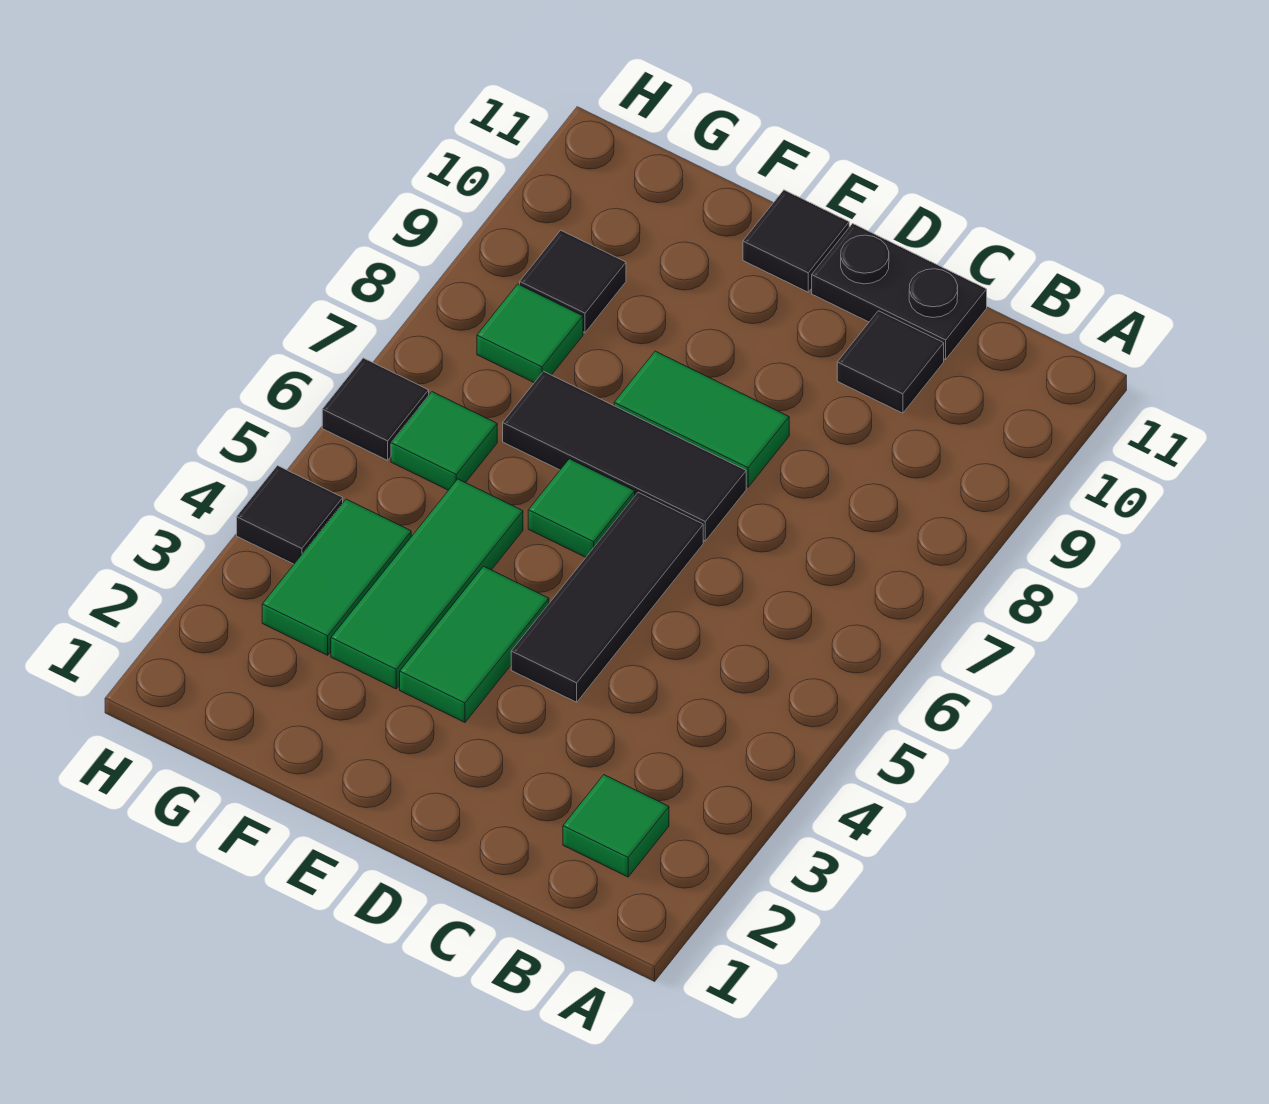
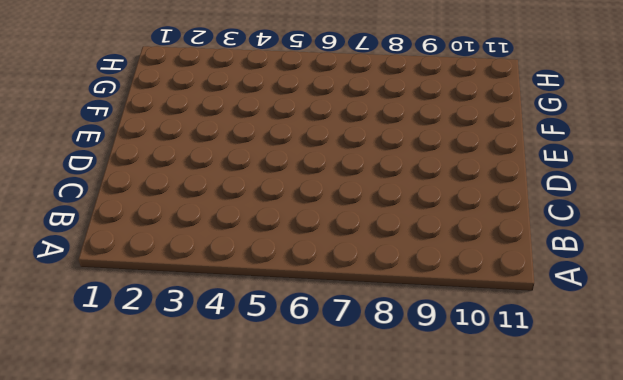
none -> green tile B2 level 1
none -> black tile C10 level 1
none -> black plate C11:D11 level 1

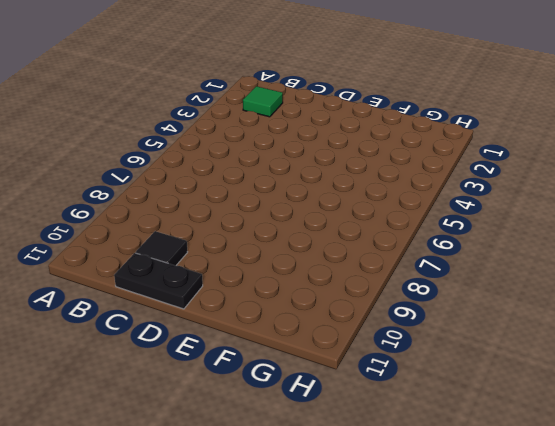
none -> black tile D4:D6 level 1
none -> black tile D7:F7 level 1
none -> green tile D8:E8 level 1

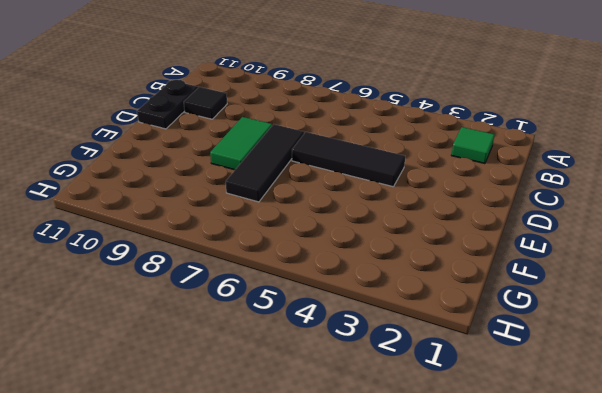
none -> green tile E3:E4 level 1
none -> green tile E6 level 1
none -> black tile E11 level 1

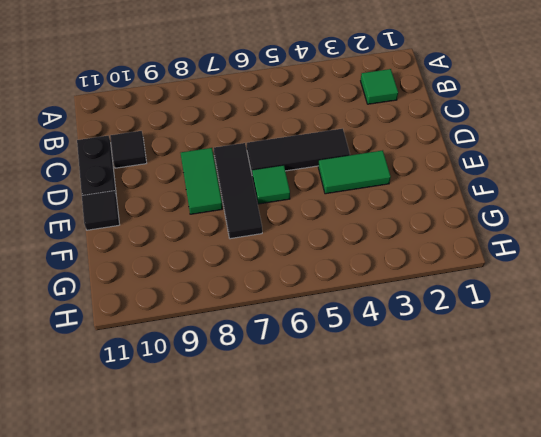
none -> green tile F3:F5 level 1
none -> green tile G3:G4 level 1
none -> green tile G6 level 1

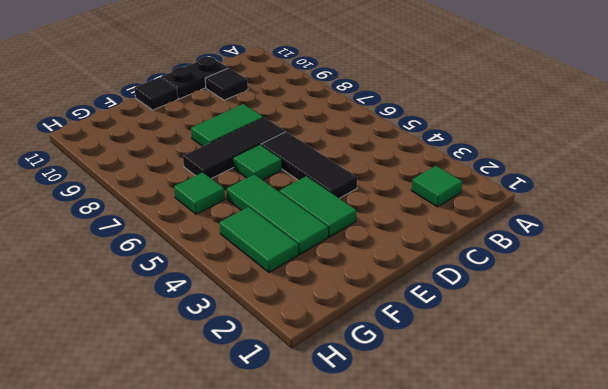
none -> green tile G8 level 1
none -> black tile G9 level 1
none -> black tile H4 level 1

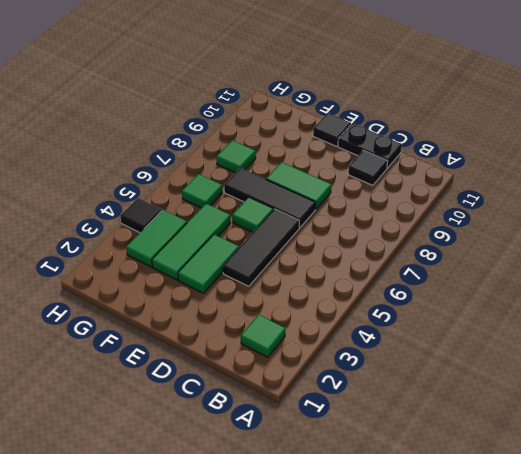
none -> black tile G9 level 1
none -> black tile H6 level 1

